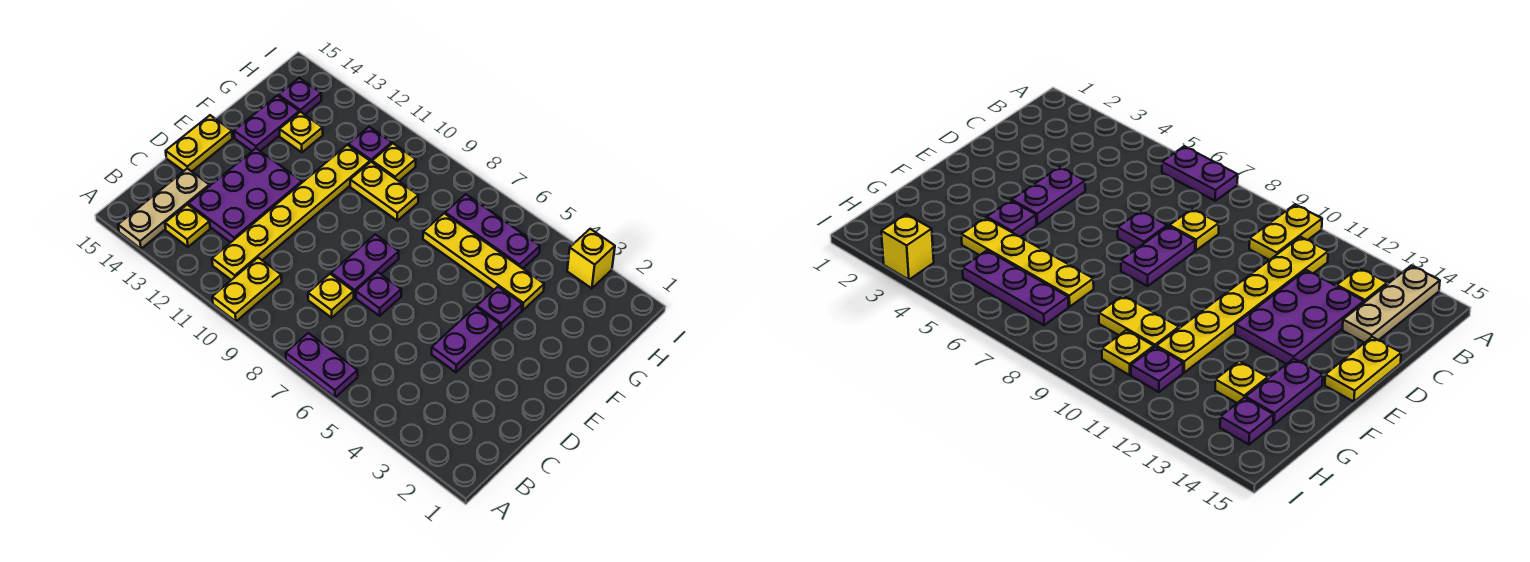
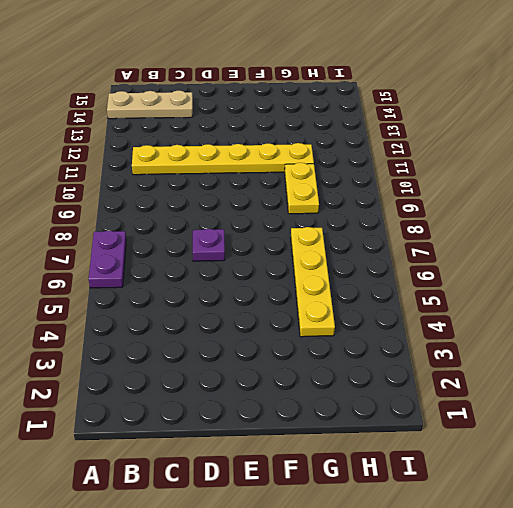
none -> yellow plate A10:B10 level 1
none -> yellow plate B13 level 1
none -> yellow plate C8 level 1

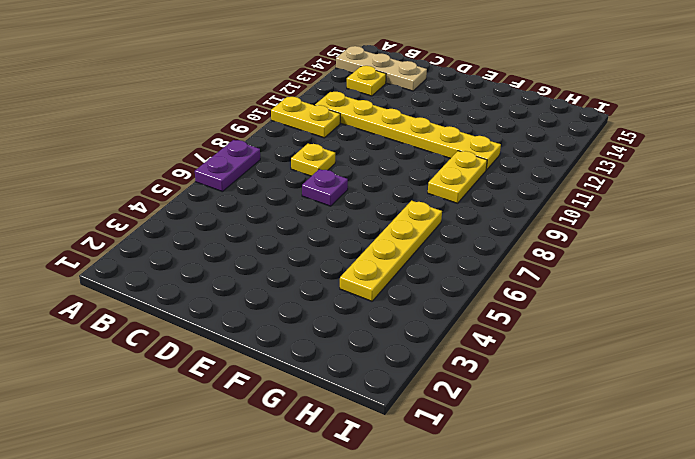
none -> purple plate C12:E13 level 1
none -> purple plate D4:E4 level 1
none -> purple plate D8:E8 level 1

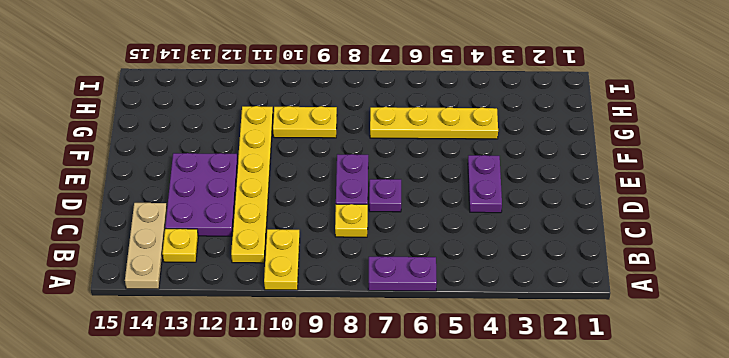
none -> yellow plate D15:E15 level 1
none -> purple plate F4 level 1
none -> purple plate F14:G14 level 1

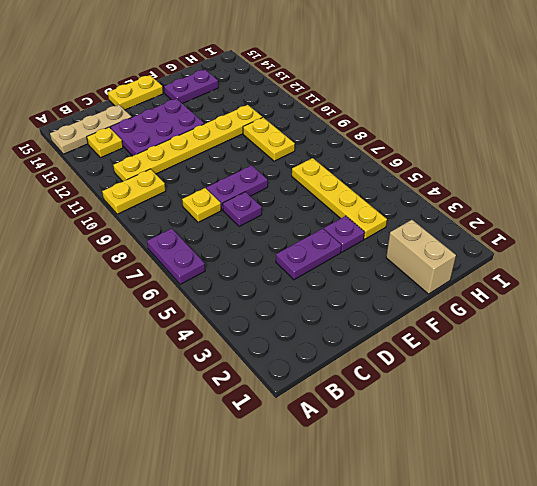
tan brick G1:G2 level 1 -> none
none -> yellow plate G13 level 1
none -> purple plate H5:H7 level 1
none -> yellow plate H10 level 1

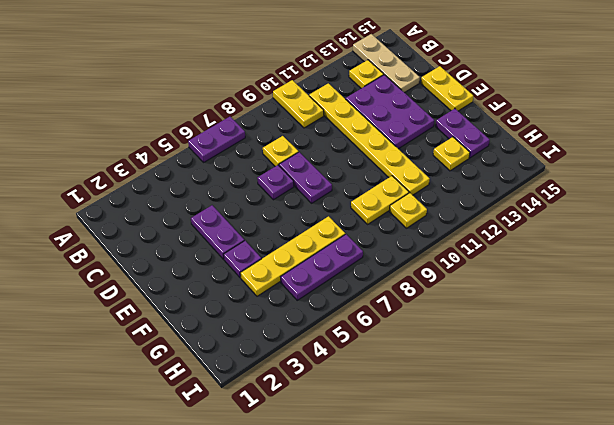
none -> purple plate H11 level 1
none -> purple plate H14 level 1
none -> yellow brick I3 level 1

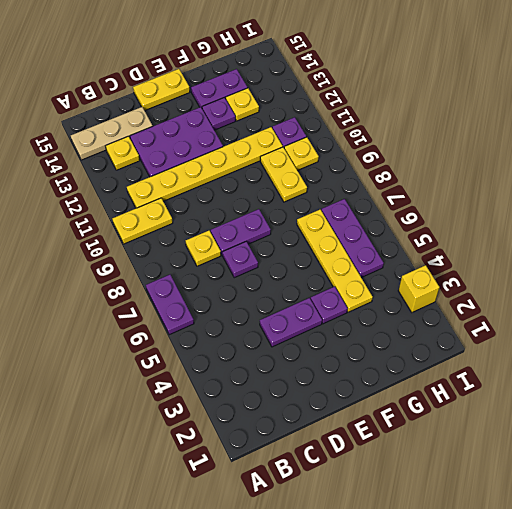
purple plate F13 level 1 -> purple plate H14 level 1

